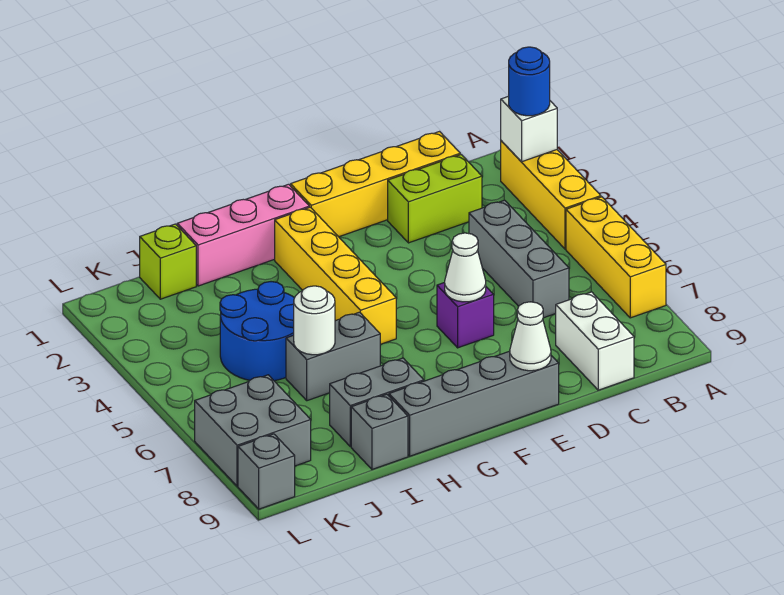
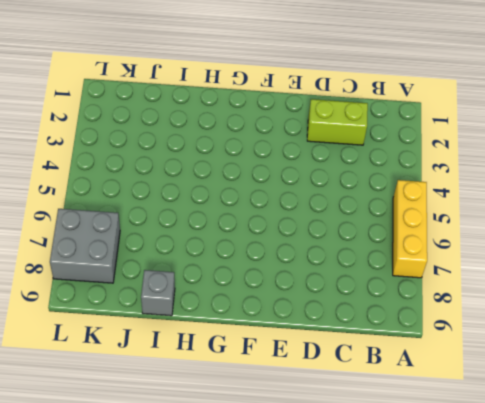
none -> yellow brick A2:A4 level 1
none -> yellow brick C1:F1 level 1
none -> grey brick C4:C6 level 1

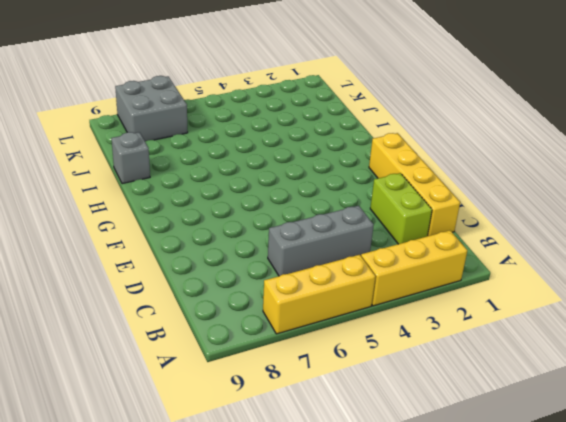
none -> white brick C8:C9 level 1
none -> purple brick E6 level 1
none -> grey brick E9:H9 level 1

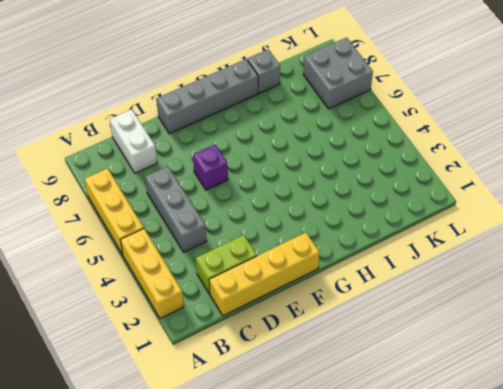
none -> pink brick G1:I1 level 1
none -> yellow brick G2:G5 level 1
none -> grey brick H6:I6 level 1

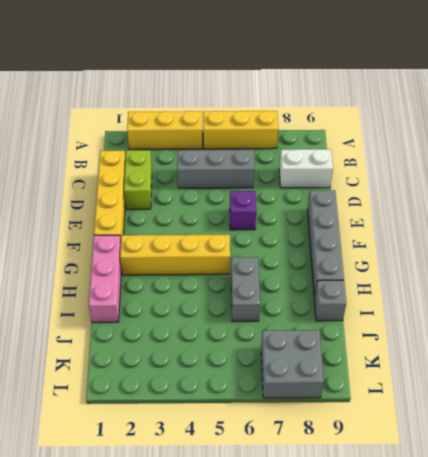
none -> grey brick H8:I8 level 1
none -> blue round brick I4:J5 level 1
none -> lime brick J1 level 1

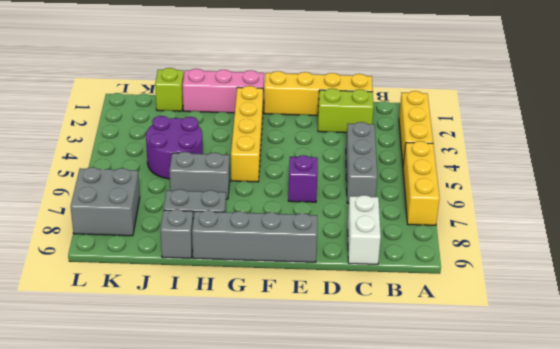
purple round brick I4:J5 level 1 -> blue round brick I4:J5 level 1
none -> grey brick L9 level 1
none -> white brick A2 level 2
none -> white cone E6 level 2

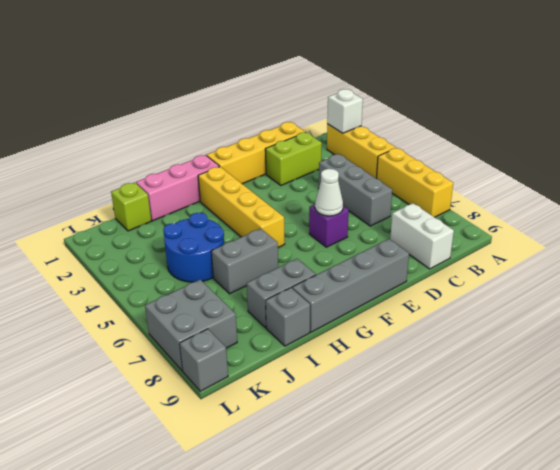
none -> white cone E9 level 2
none -> white round brick I6 level 2
none -> blue round brick A2 level 3

